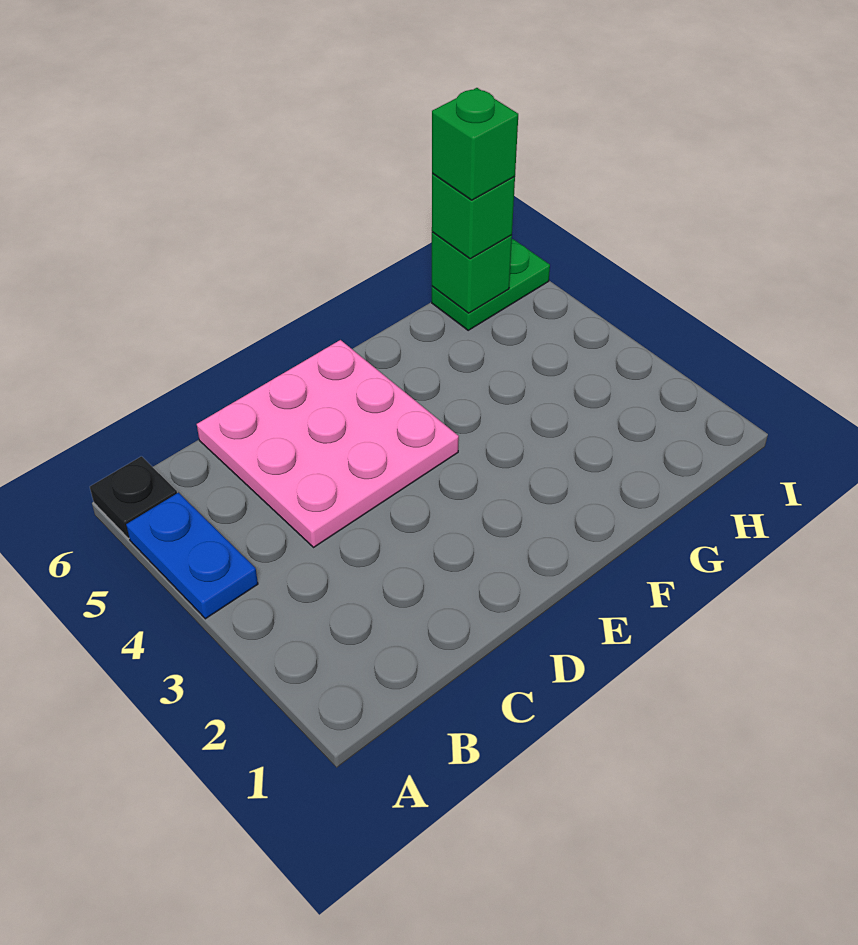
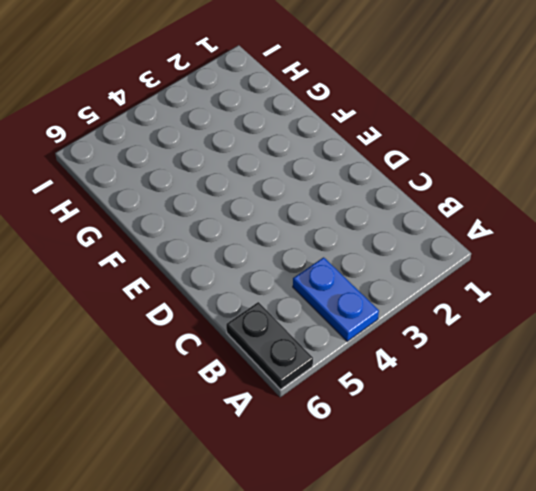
blue plate A4:B4 level 1 -> blue plate A4:A5 level 1
black plate A6:B6 level 1 -> black plate A6 level 1
none -> pink plate C4:E6 level 1
none -> green plate H6:I6 level 1

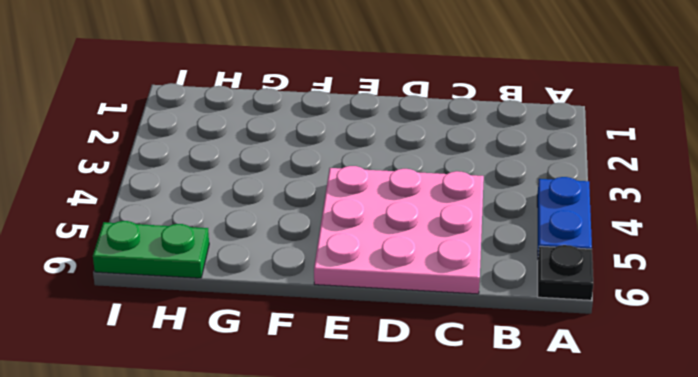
none -> green brick H6 level 2
none -> green brick H6 level 3

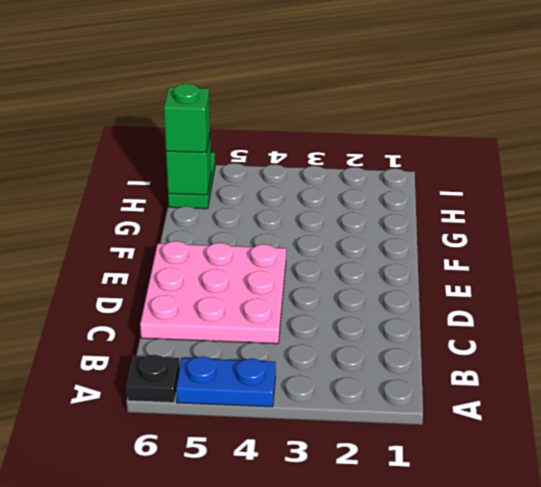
none -> green brick H6 level 4

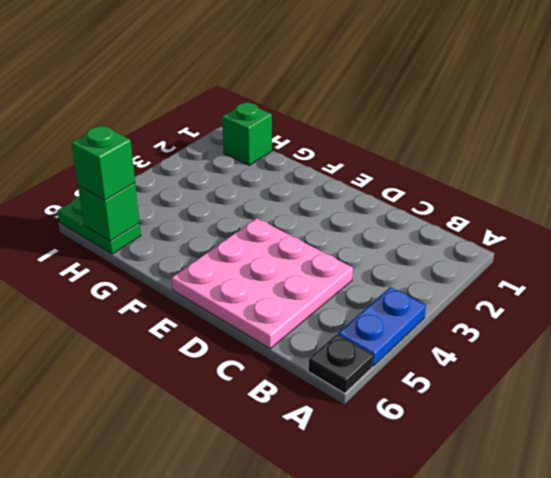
green brick H1 level 1 -> green brick H6 level 4

